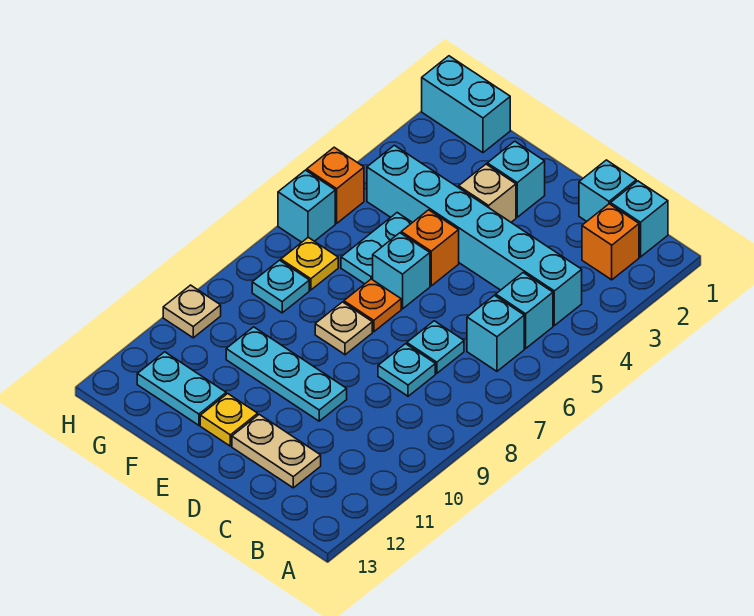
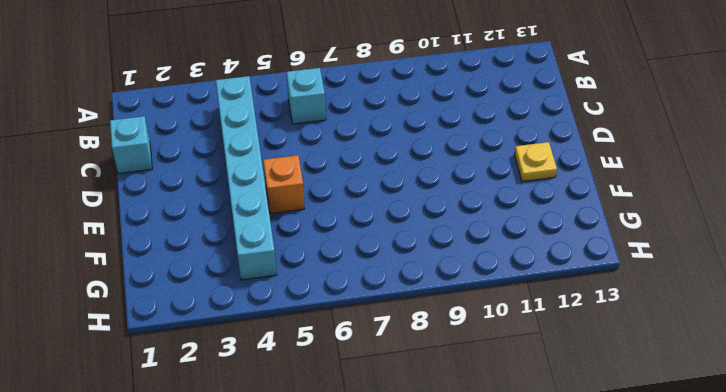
none -> cyan brick B1 level 1
none -> orange brick B2 level 1
none -> cyan brick B5 level 1

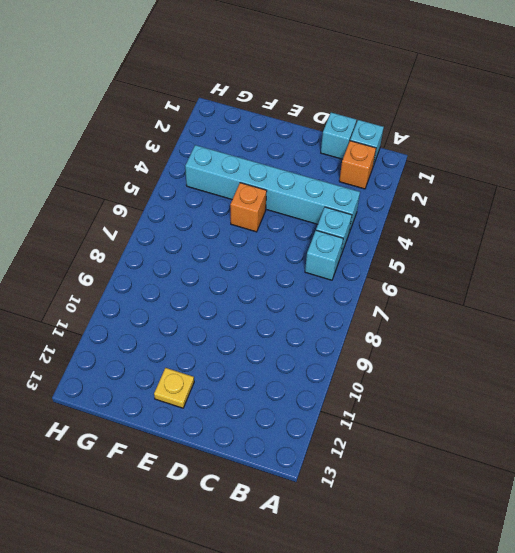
none -> cyan plate C7 level 1
none -> cyan plate C8 level 1
none -> tan plate C12:D12 level 1

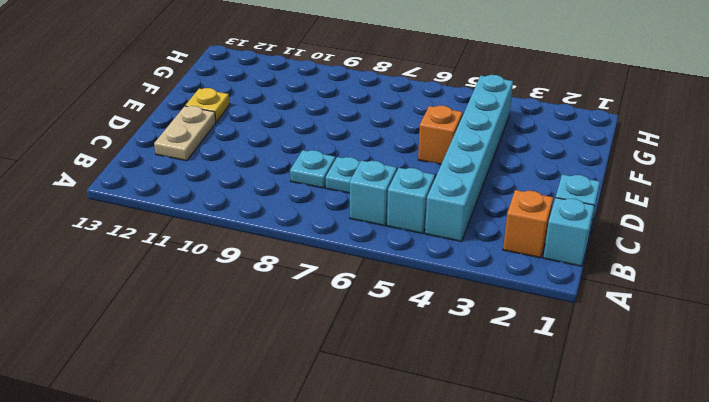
none -> cyan plate D10:F10 level 1
none -> cyan brick E2 level 1
none -> tan brick E3 level 1

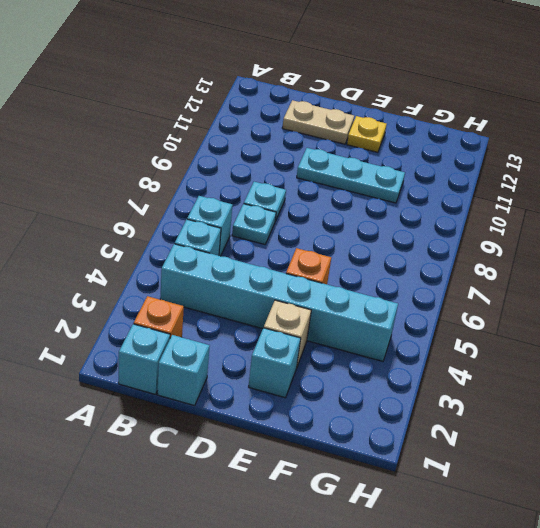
none -> cyan brick E6 level 1
none -> orange plate E7 level 1
none -> tan plate E8 level 1

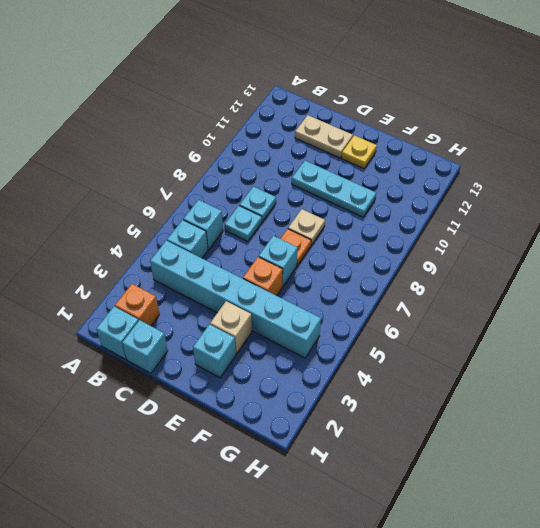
none -> cyan plate F5:F6 level 1
none -> cyan plate F12:G12 level 1
none -> cyan brick G1:H1 level 1

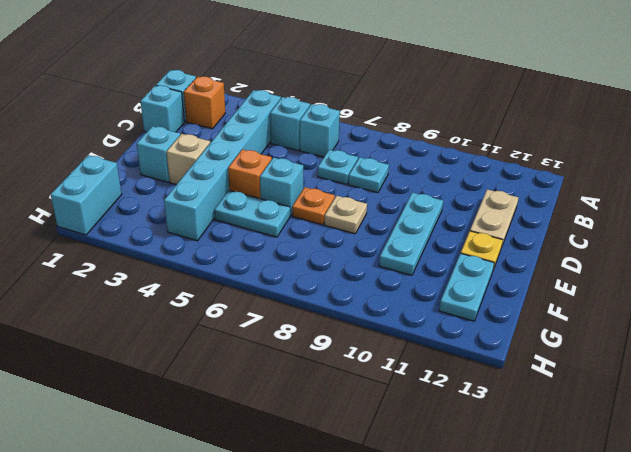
none -> yellow plate G7 level 1
none -> cyan plate G8 level 1
none -> orange brick H5 level 1

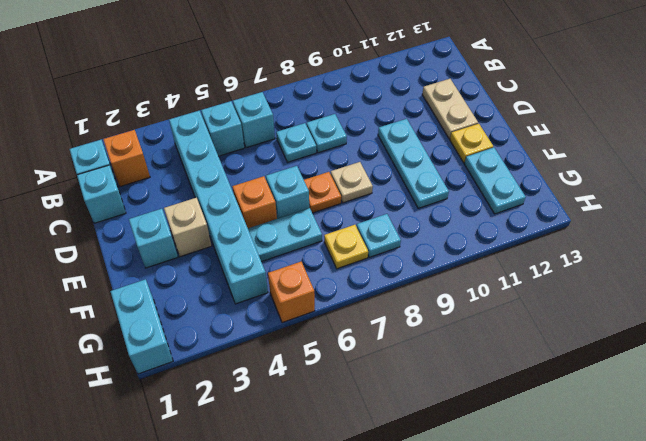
none -> cyan brick H6 level 1
none -> tan plate H10 level 1

